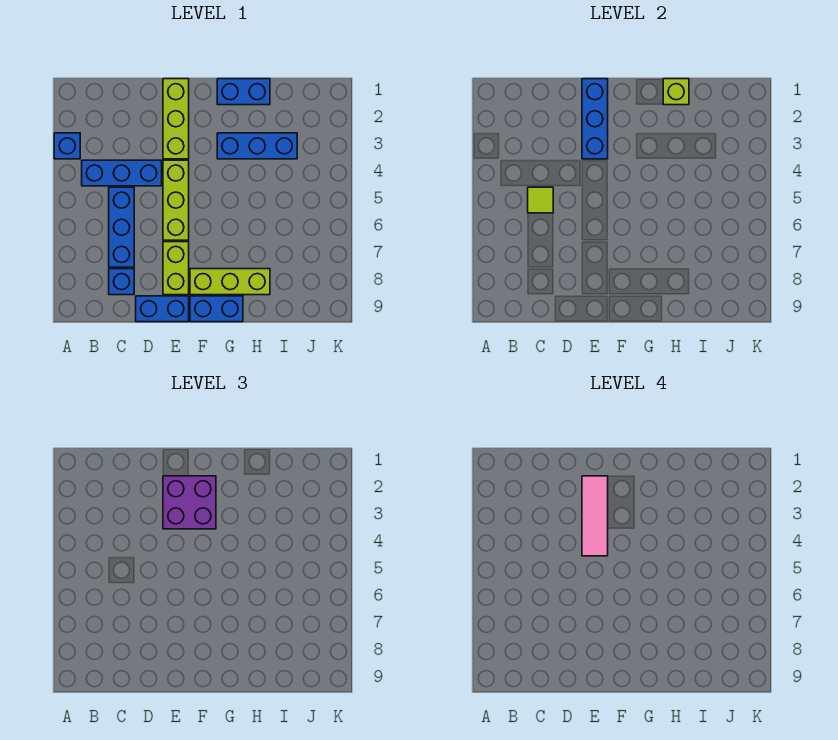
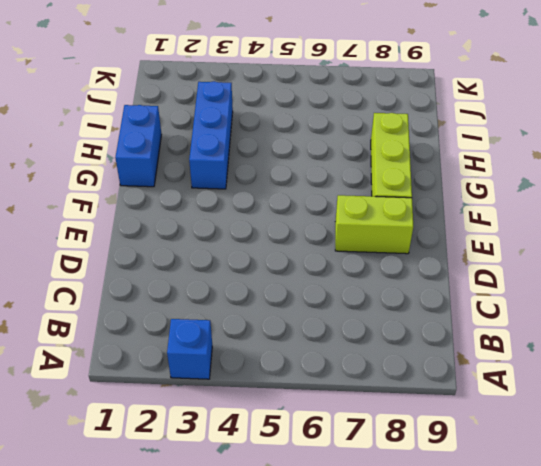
none -> blue brick B4:D4 level 1
none -> blue brick C5:C7 level 1
none -> blue brick C8 level 1

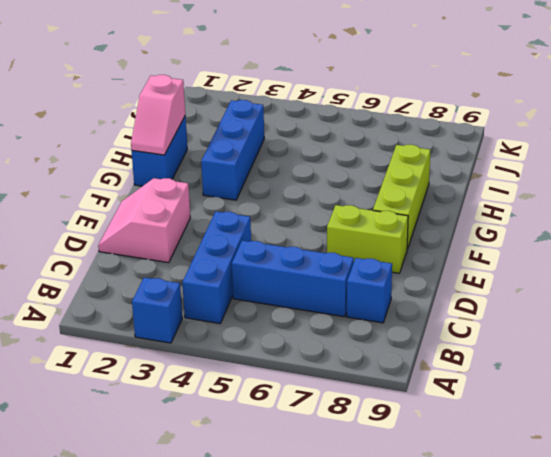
pink slope D1:E2 level 1 top 2 -> lime brick E1:E3 level 1
pink slope G1:H1 level 2 top H -> lime brick H1 level 2
none -> blue brick D9:E9 level 1
none -> lime brick E4:E6 level 1
none -> blue brick F9:G9 level 1

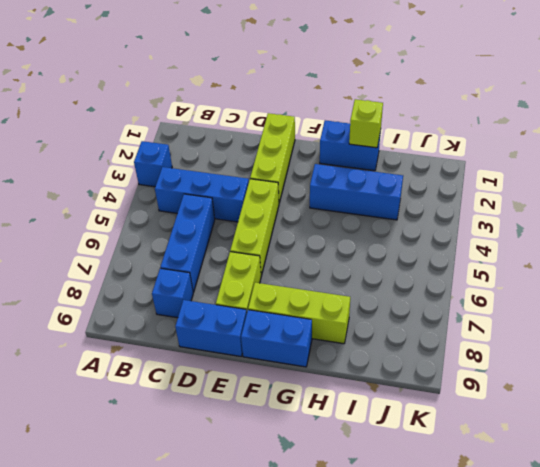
none -> lime tile C5 level 2
none -> blue brick E1:E3 level 2
none -> purple brick E2:F3 level 3

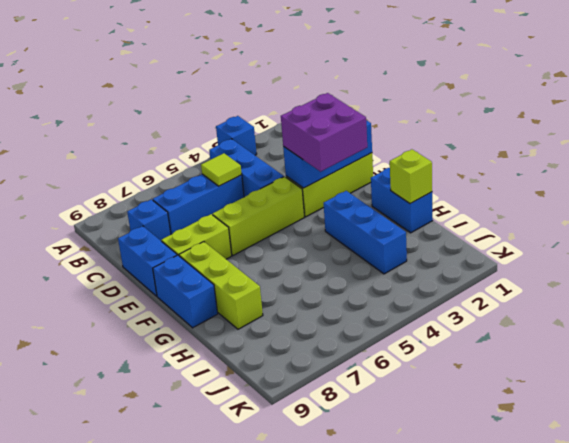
none -> pink tile E2:E4 level 4

